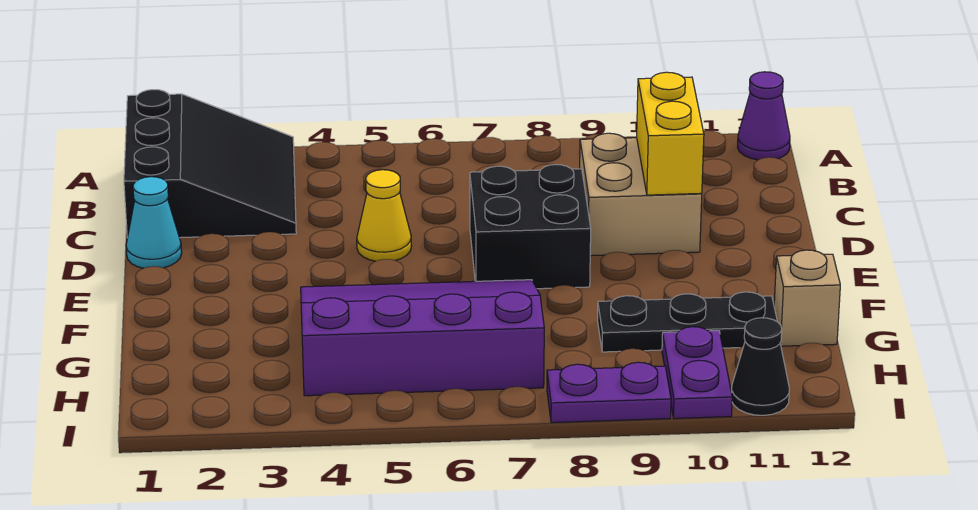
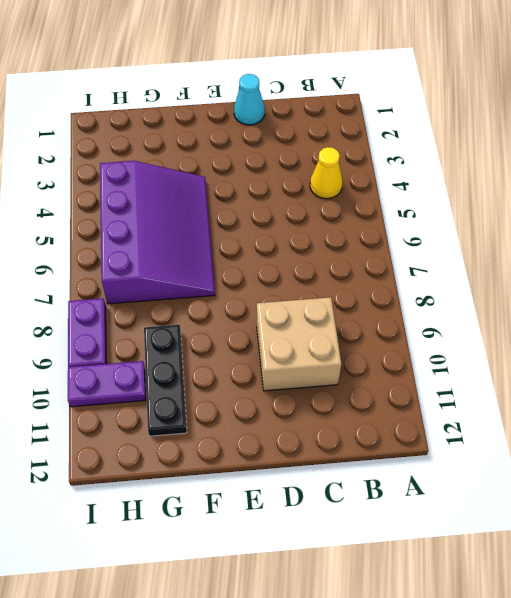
yellow cone B4 level 1 -> yellow cone D5 level 1
none -> black slope A1:C3 level 1 top 1
none -> purple cone A12 level 1
none -> black brick D7:E8 level 1

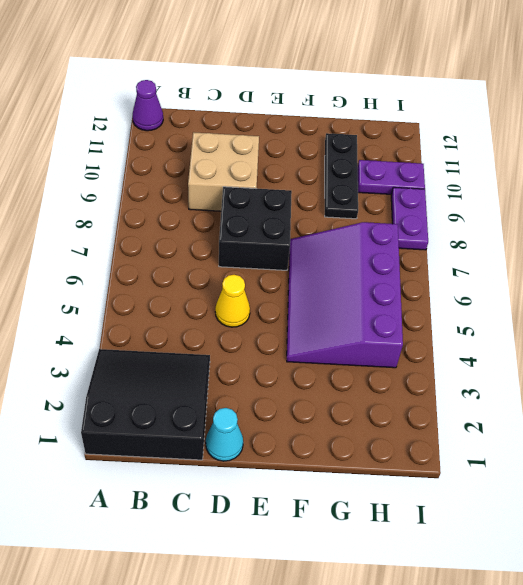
none -> tan brick G12 level 1
none -> black cone I11 level 1
none -> yellow brick C10:D10 level 2

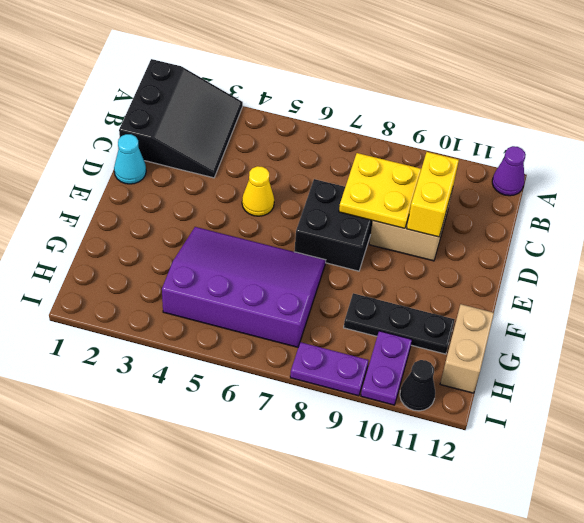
yellow plate C8:D9 level 2 -> none
tan brick G12:H12 level 1 -> tan brick G12 level 1

